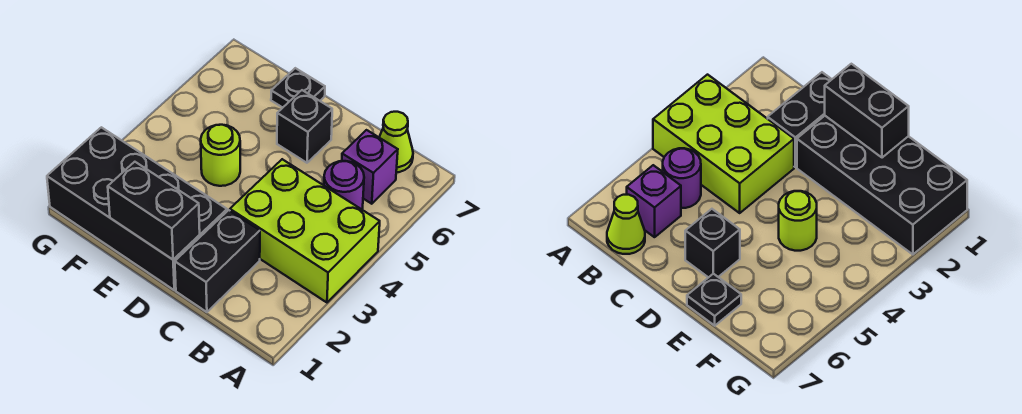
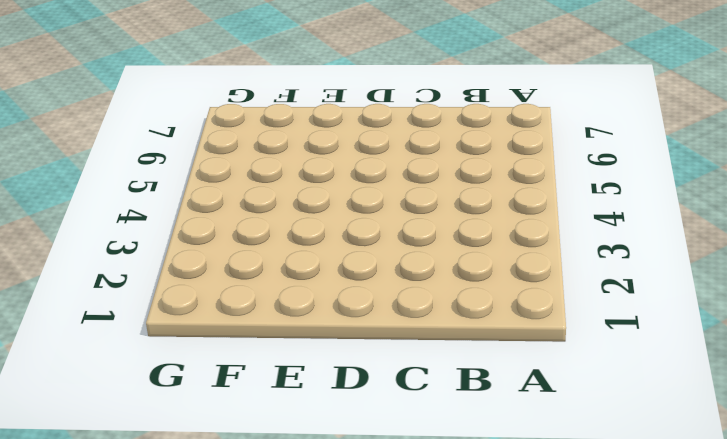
none -> lime brick A3:C4 level 1
none -> purple round brick B5 level 1

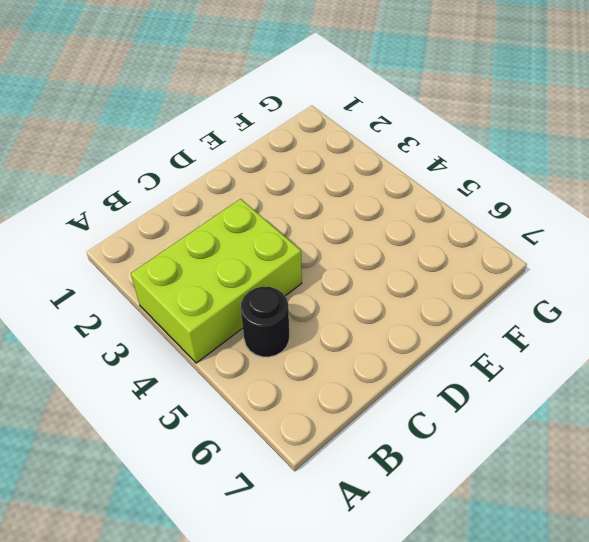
black round brick B5 level 1 -> purple round brick B5 level 1
none -> purple brick B6 level 1
none -> lime cone B7 level 1

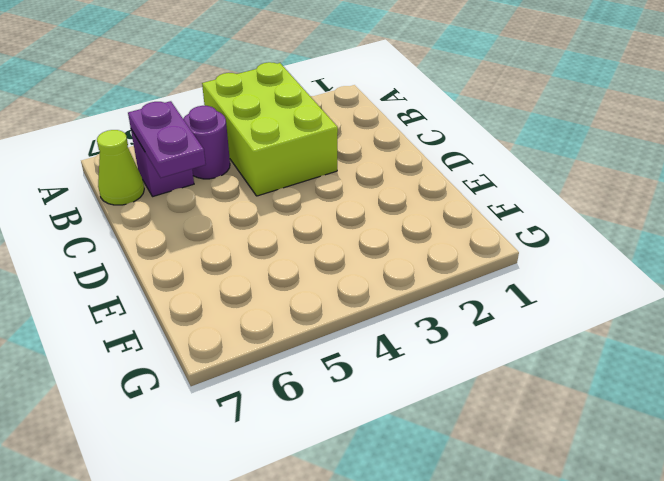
purple plate B6:C6 level 2 -> none
none -> black brick C1:C2 level 1
none -> black brick D1:G2 level 1

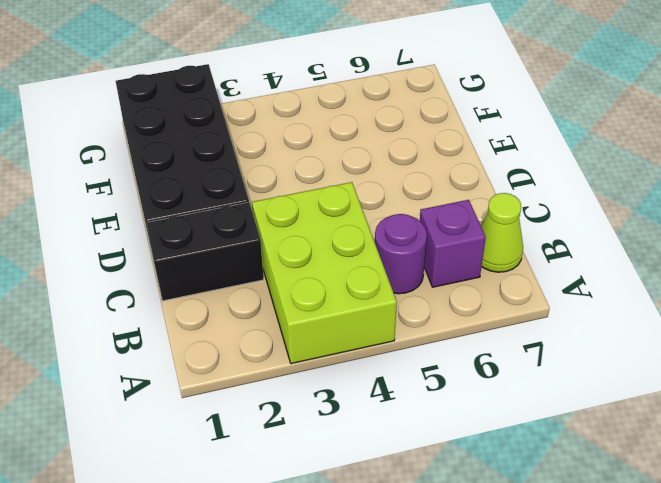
none -> black brick D6 level 1
none -> lime round brick E4 level 1

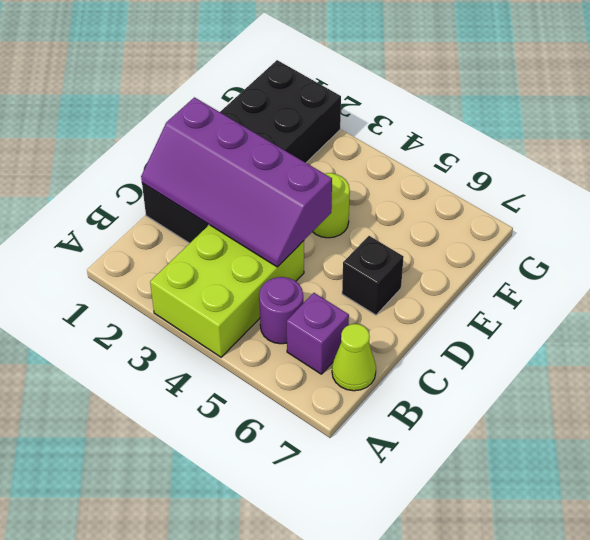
purple slope C1:D4 level 2 top D -> black brick D1:E1 level 2
none -> black plate E7 level 1

